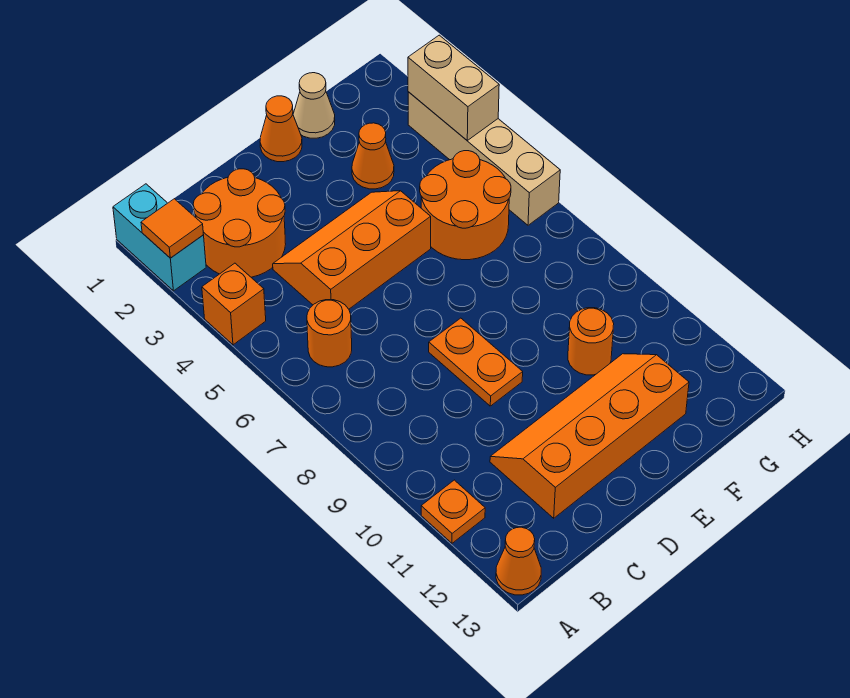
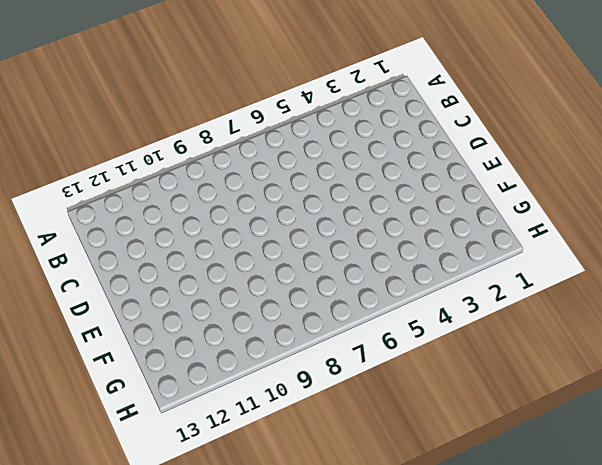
none -> cyan brick A1:A2 level 1
none -> orange brick A4 level 1
none -> orange plate A11 level 1

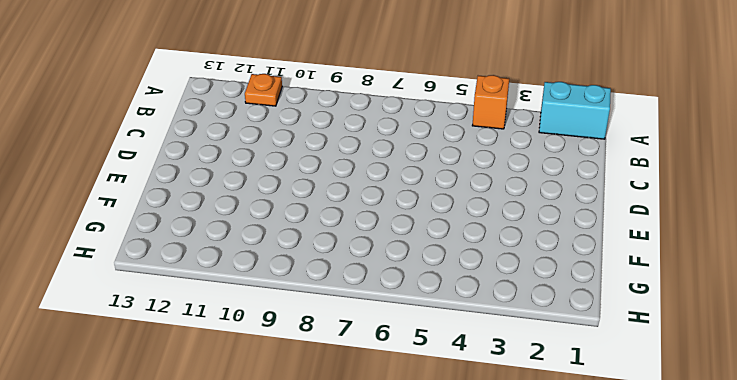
none -> orange cone A13 level 1
none -> orange round brick B2:C3 level 1
none -> orange round brick B6 level 1

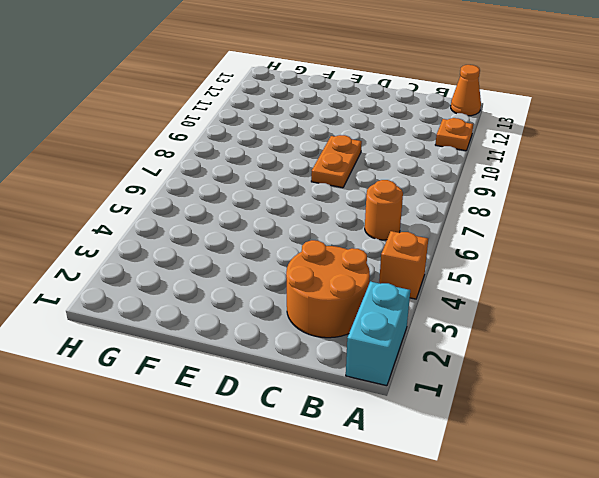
none -> orange slope C4:E5 level 1 top 5
none -> orange slope C11:F12 level 1 top 12
none -> orange cone E1 level 1

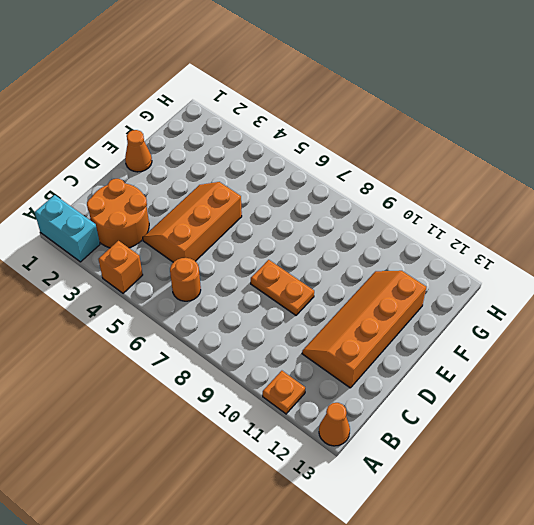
none -> tan cone F1 level 1
none -> orange cone F3 level 1
none -> orange round brick F5:G6 level 1

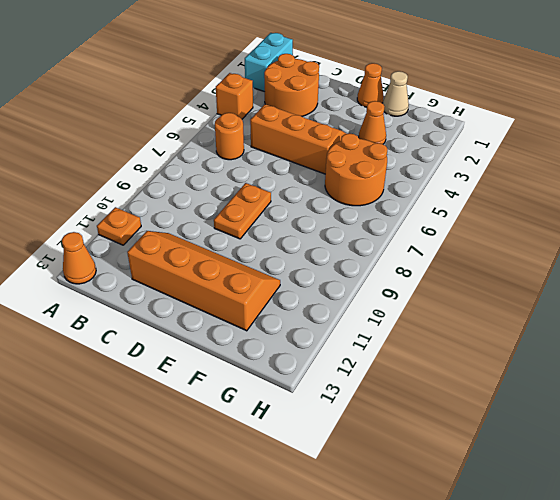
none -> orange round brick F10 level 1
none -> tan brick H3:H6 level 1
none -> orange tile A2 level 2

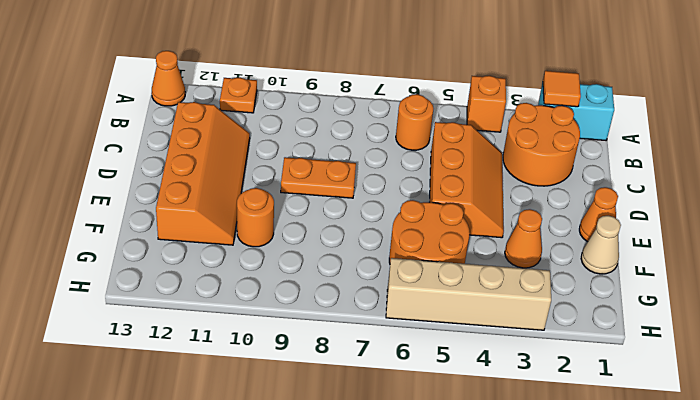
none -> tan brick H3:H4 level 2

